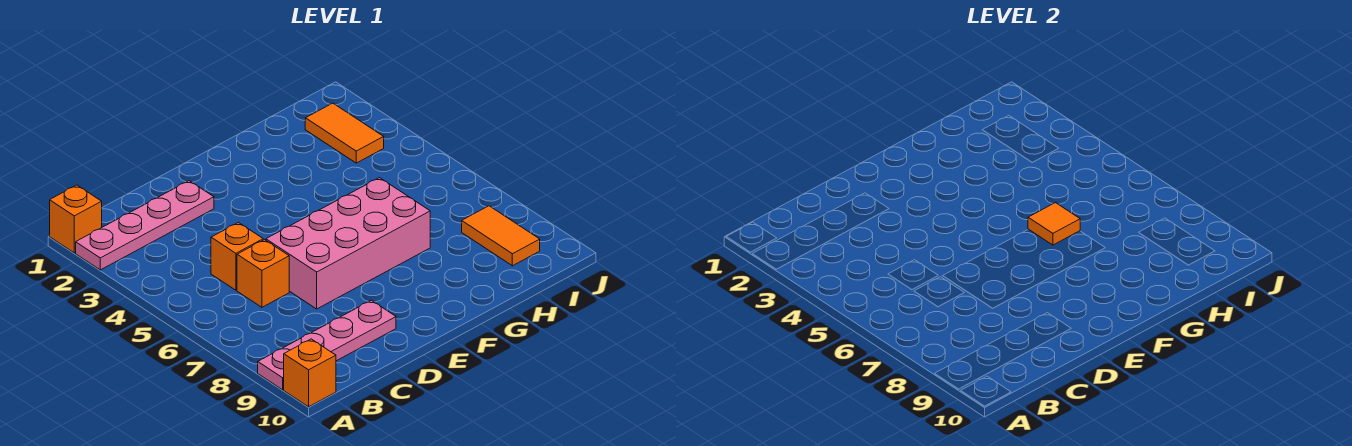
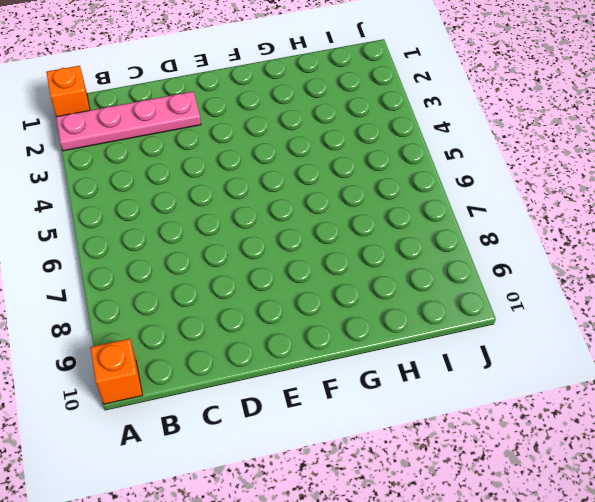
none -> pink plate A9:D9 level 1
none -> orange brick C5 level 1

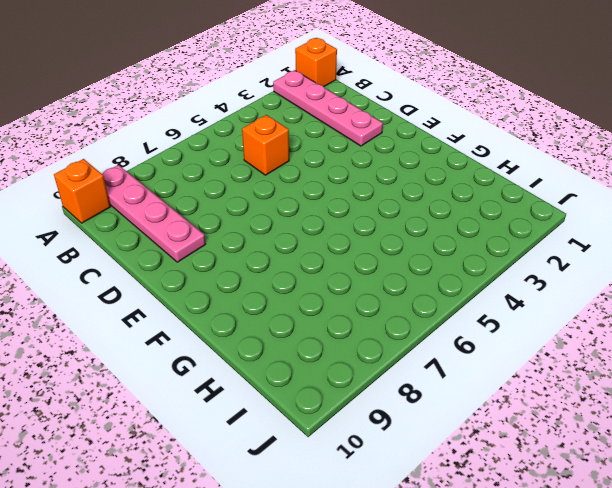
none -> orange brick C6 level 1
none -> pink brick D6:G7 level 1

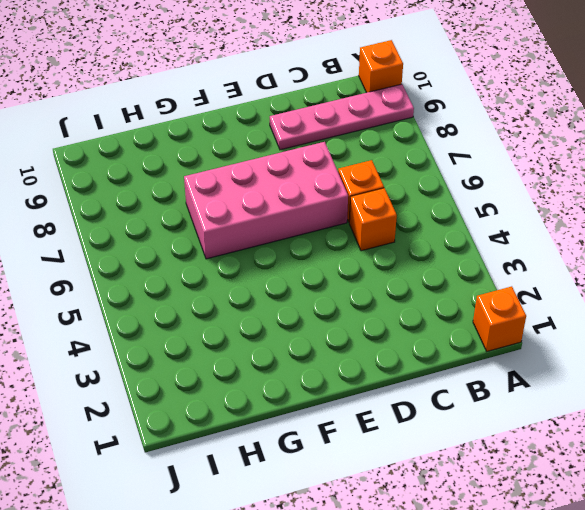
none -> pink plate A2:D2 level 1
none -> orange tile I2:I3 level 1

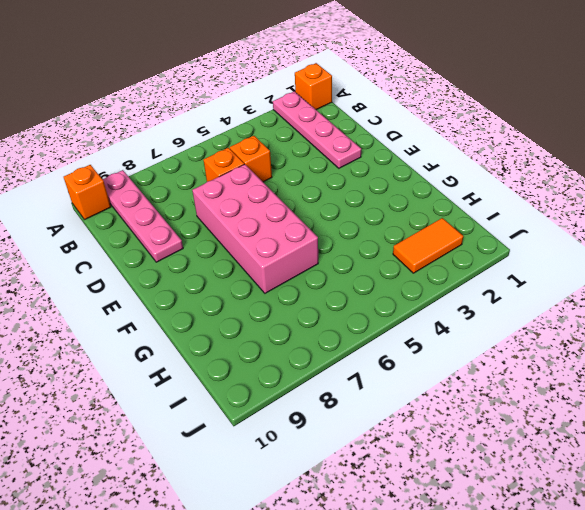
none -> orange tile I8:I9 level 1
none -> orange tile G6 level 2

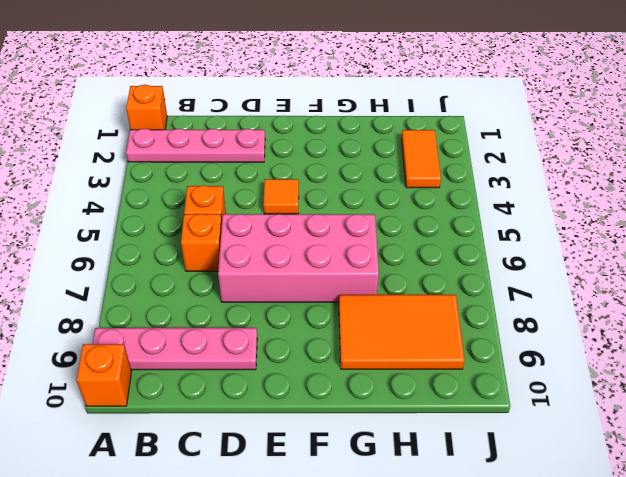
orange tile E4 level 1 -> orange tile G6 level 2
orange tile G8:I9 level 1 -> orange tile I8:I9 level 1

